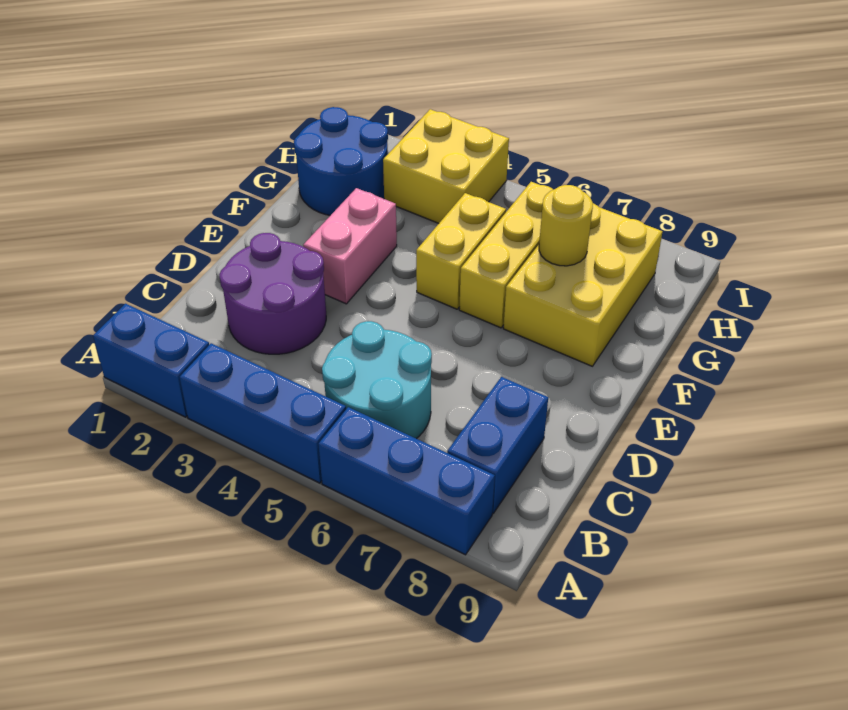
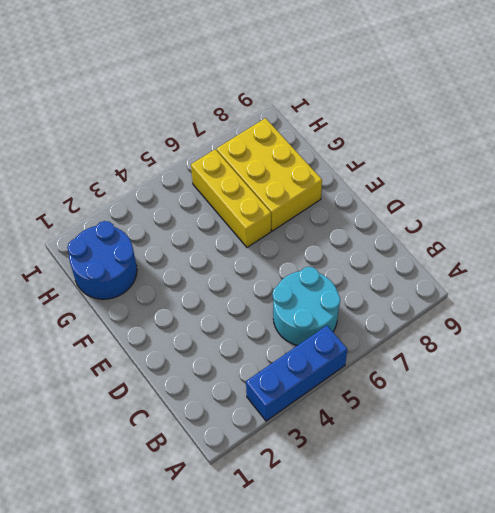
none -> blue brick A1:A2 level 1
none -> blue brick A6:A8 level 1
none -> blue brick B8:C8 level 1

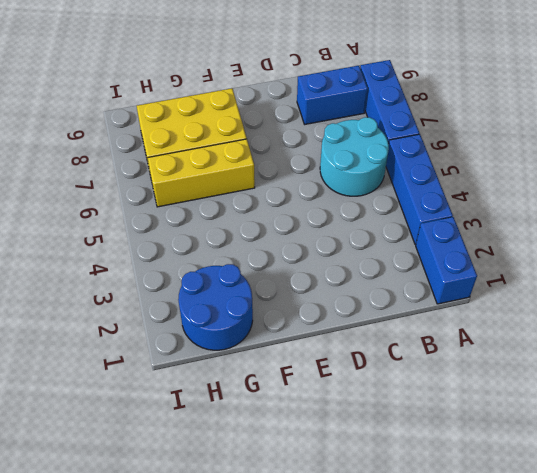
none -> purple round brick C2:D3 level 1
none -> pink brick E3:F3 level 1
none -> yellow brick F5:G5 level 1

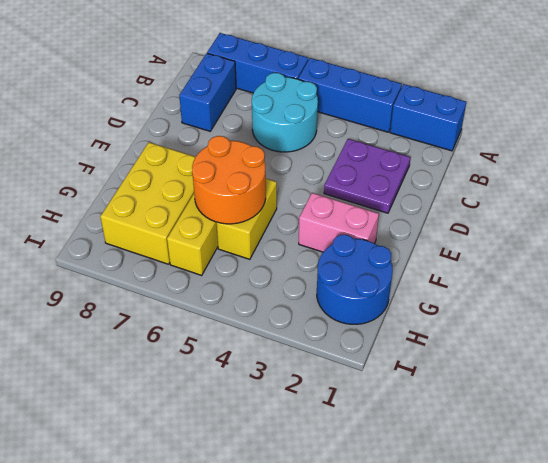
purple plate C2:D3 level 1 -> purple round brick C2:D3 level 1
pink brick F2:F3 level 1 -> pink brick E3:F3 level 1
orange round brick F5:G6 level 2 -> none
none -> yellow brick H3:I4 level 1
none -> yellow round brick G7 level 2

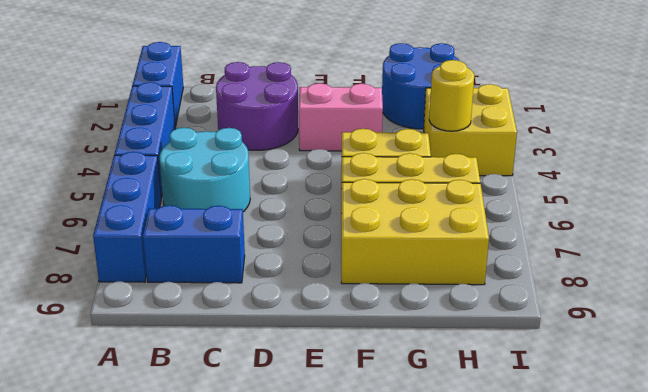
yellow round brick H4 level 2 -> yellow round brick G7 level 2

